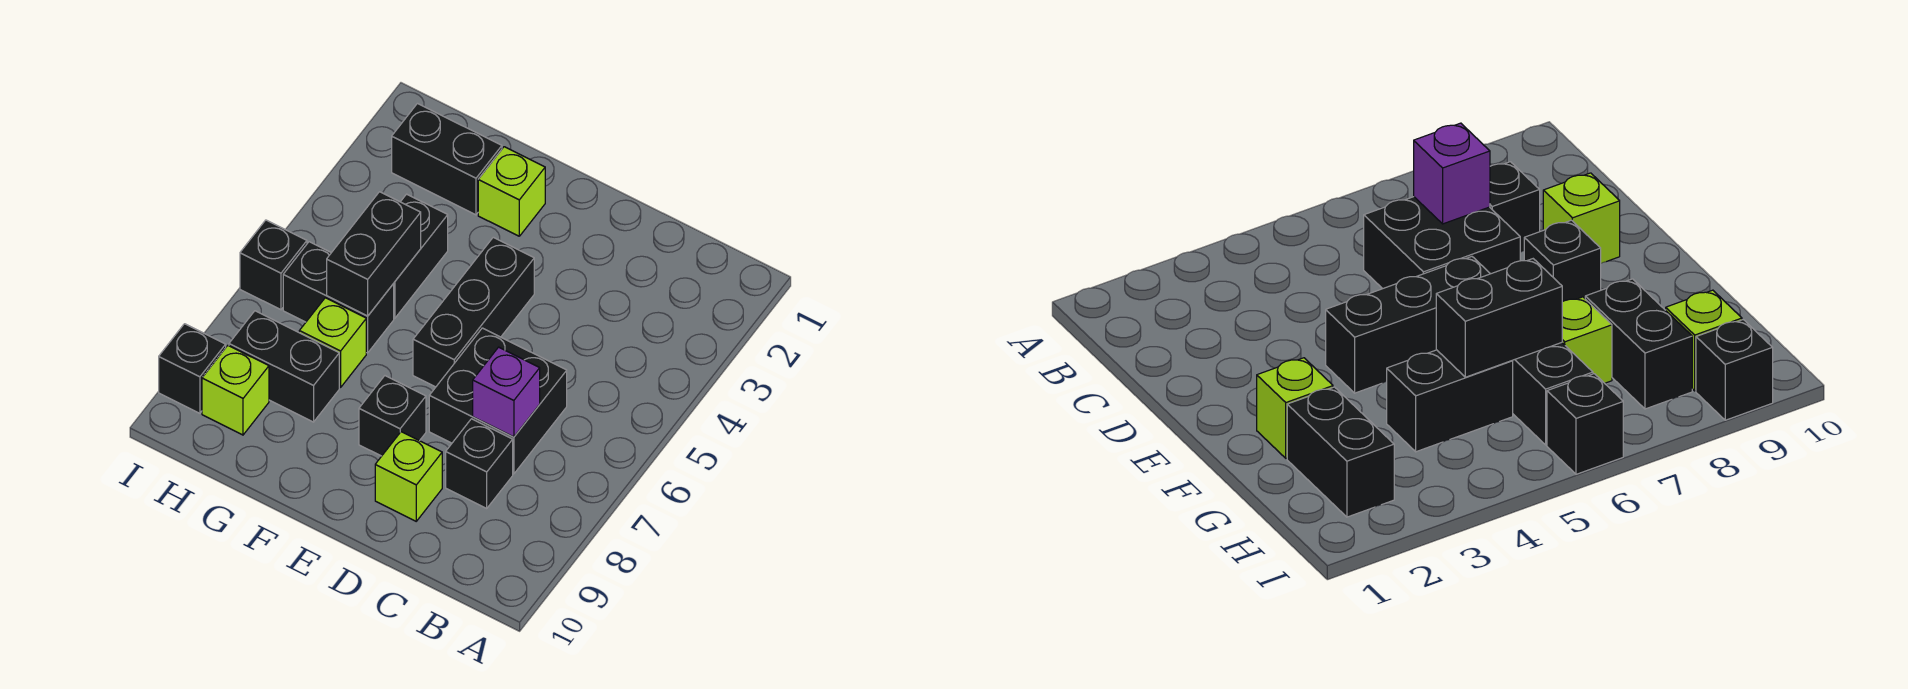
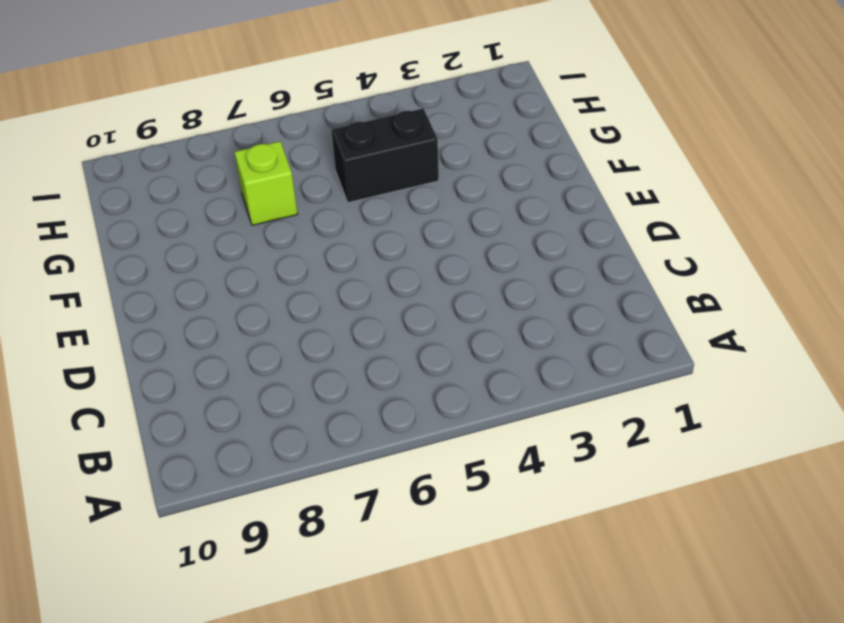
none -> black brick C6:D7 level 1
none -> black brick C8 level 1
none -> lime brick D9 level 1

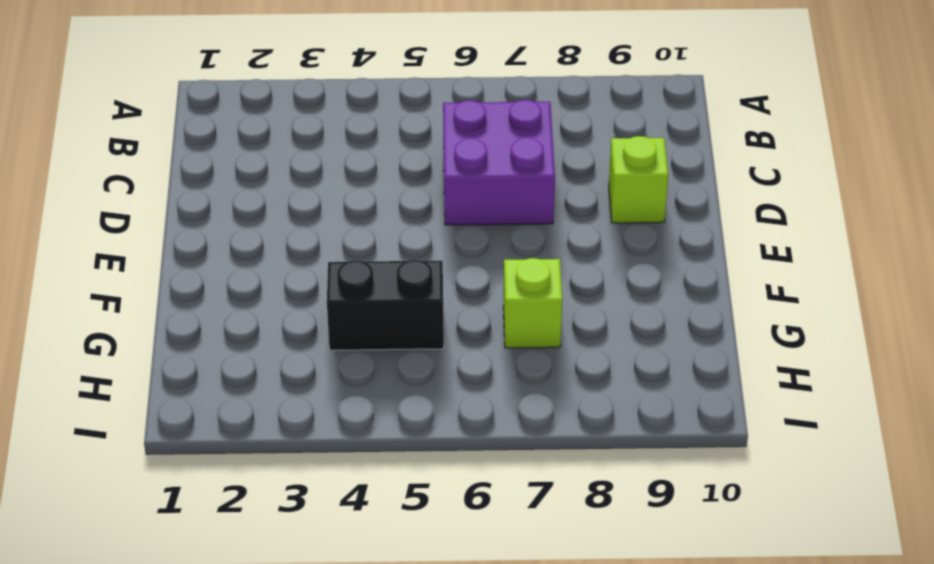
purple brick C6:D7 level 1 -> black brick C6:D7 level 1
none -> black brick C8 level 1
none -> black brick E4:E6 level 1
none -> black brick E8 level 1

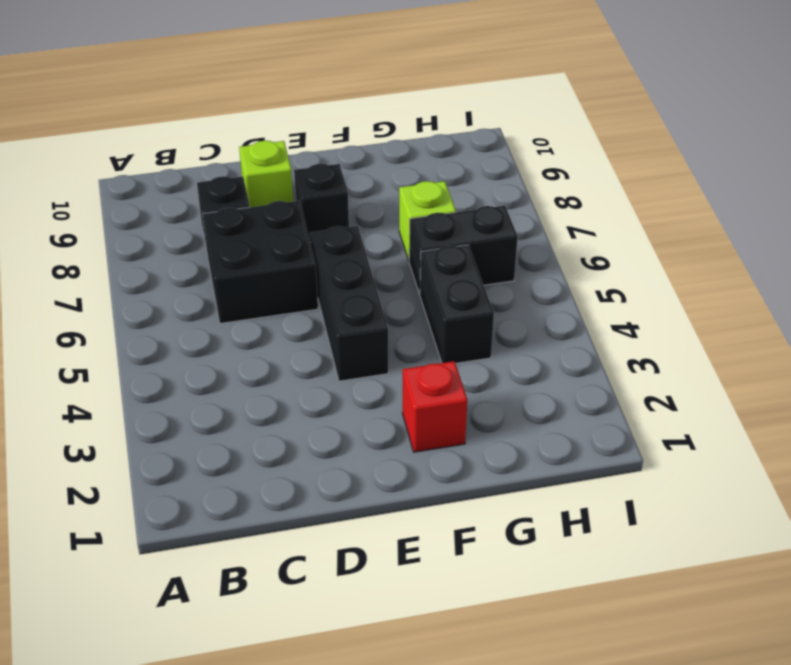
red brick F2 level 1 -> lime brick F2 level 1
none -> black brick G2:H2 level 1
none -> black brick G8:H8 level 1
none -> lime brick H9 level 1

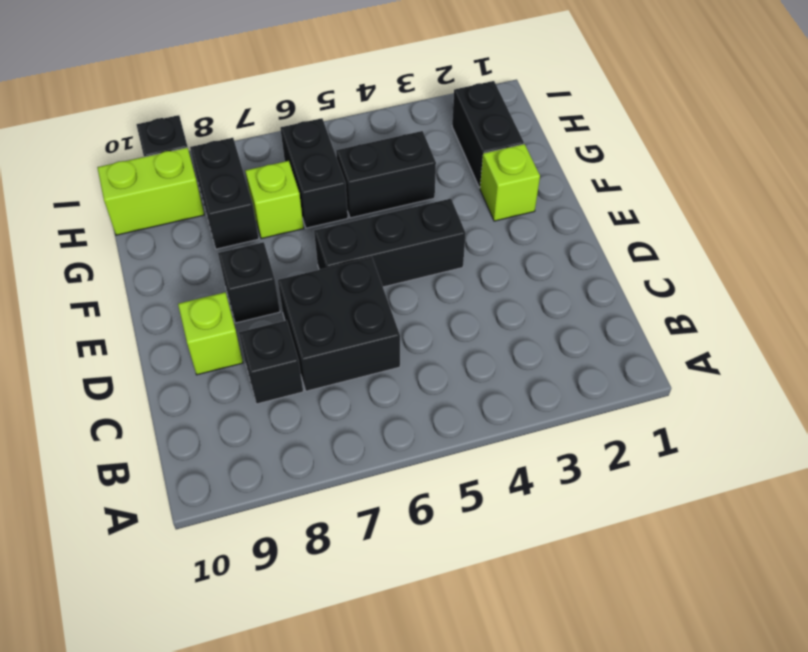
lime brick H9:H10 level 1 -> lime brick H9 level 1
none -> black brick I6 level 1
none -> purple brick C7 level 2
none -> black brick G5:G6 level 2

